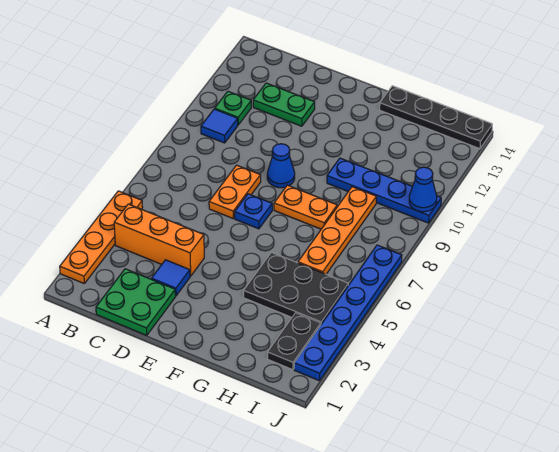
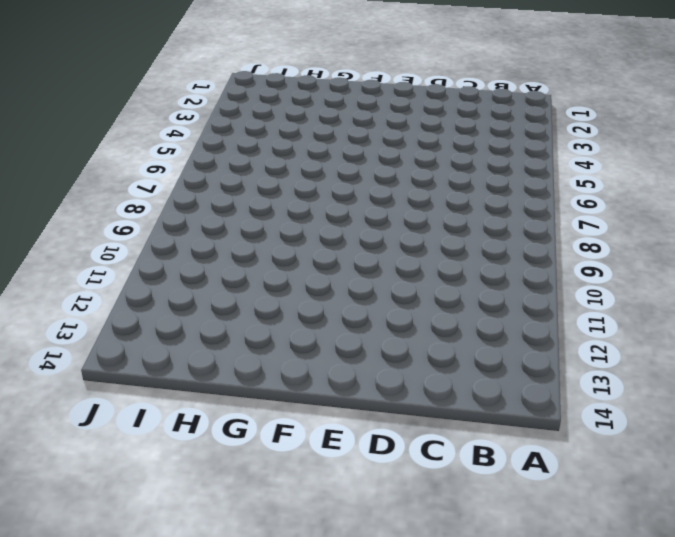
none -> orange plate A2:A5 level 1
none -> orange brick B4:D4 level 1
none -> blue tile B10 level 1

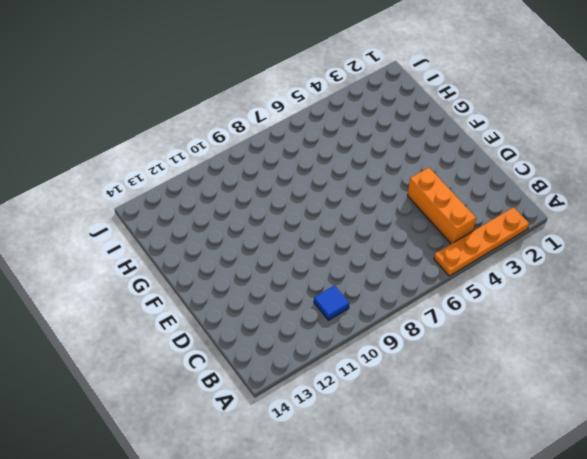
none -> green plate B11 level 1
none -> green plate C1:D2 level 1
none -> green plate C12:D12 level 1

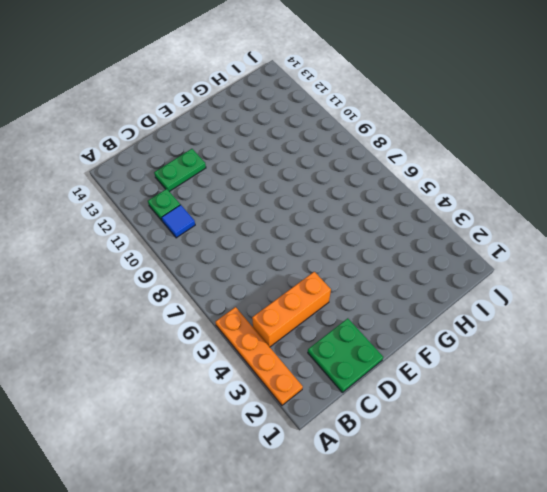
none -> blue tile D3 level 1
none -> orange plate D7:D8 level 1
none -> blue plate E7 level 1

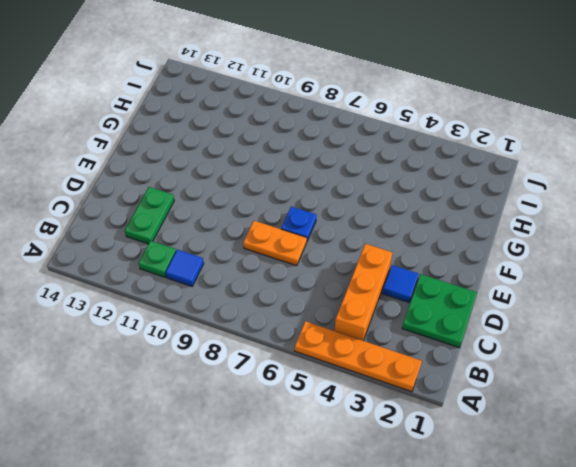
none -> blue cone E9 level 1
none -> orange plate F8:G8 level 1
none -> black plate G4:I5 level 1

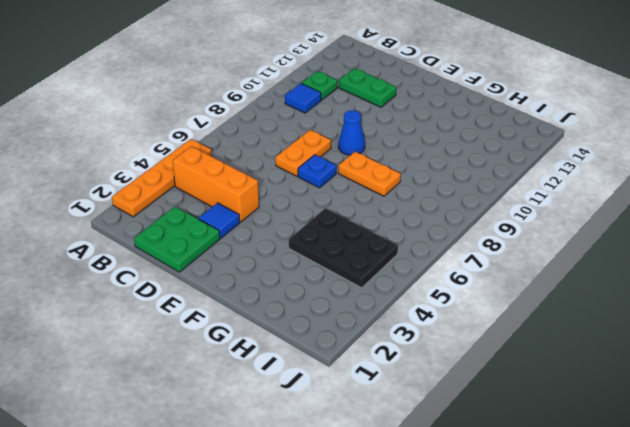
none -> blue plate G10:J10 level 1
none -> black plate G14:J14 level 1
none -> orange plate H6:H9 level 1

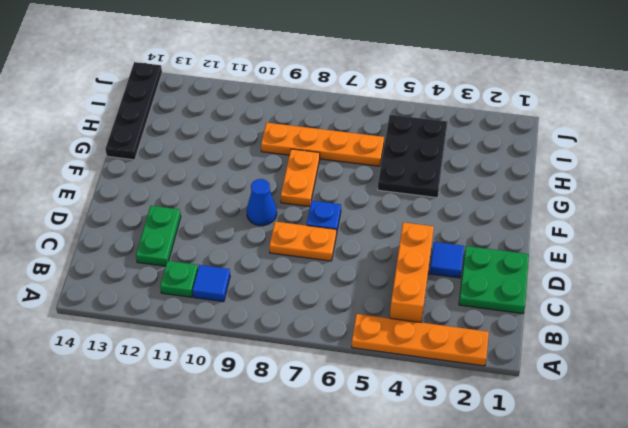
none -> blue plate G10:J10 level 1
none -> black plate I2:I3 level 1
none -> blue plate J2:J7 level 1

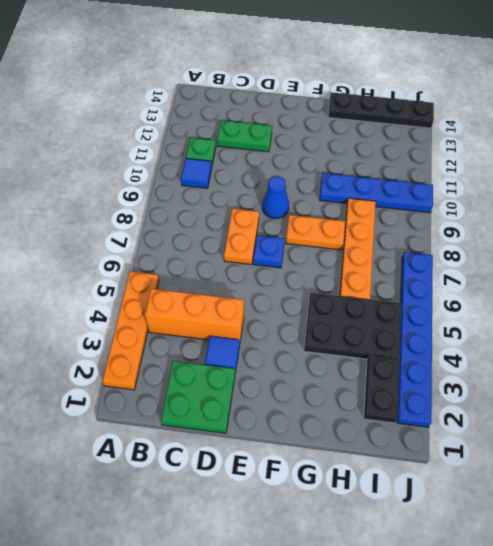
none -> blue cone J10 level 2

